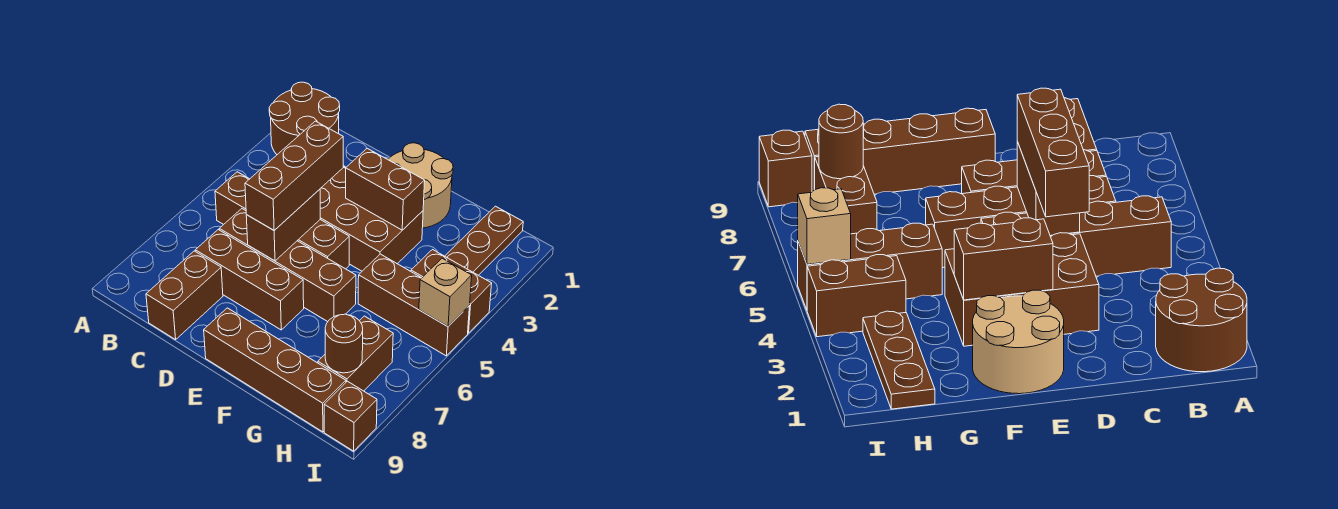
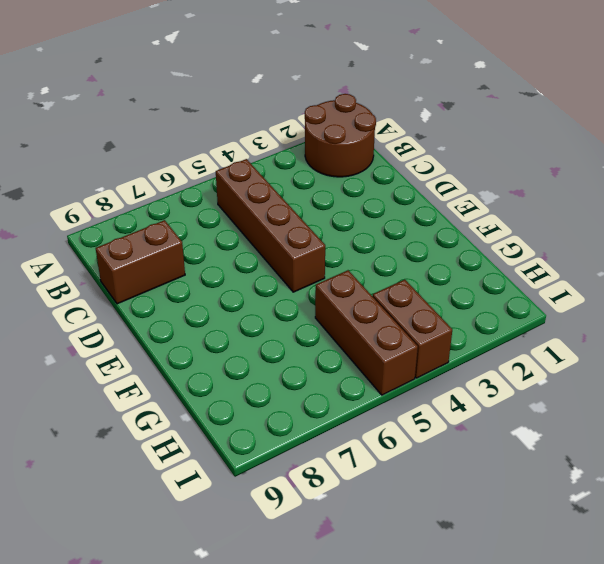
none -> brown brick C6:F6 level 1
none -> brown brick C7:E7 level 1
none -> brown brick D3:F4 level 1

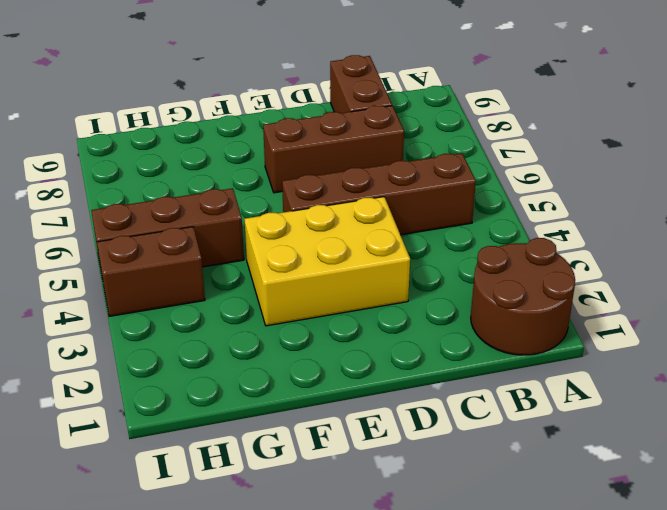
yellow brick D3:F4 level 1 -> brown brick D3:F4 level 1
none -> brown brick C6:F6 level 1
none -> tan round brick E1:F2 level 1
none -> brown brick E9:H9 level 1

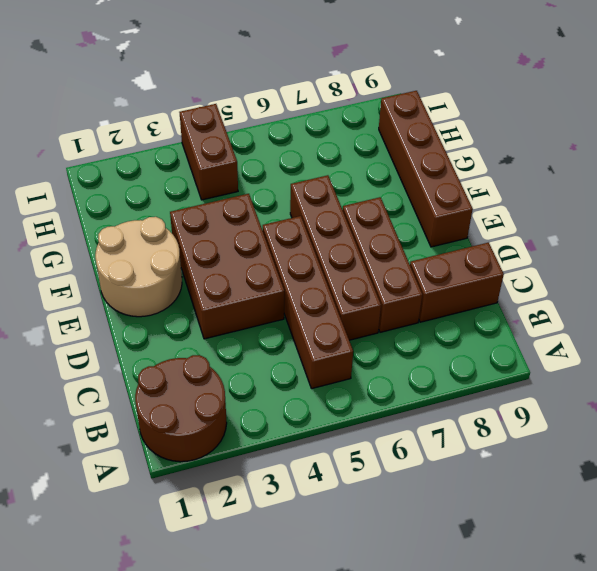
none -> brown brick G5:I5 level 1
none -> brown plate H1:H3 level 1
none -> brown brick H7:H8 level 1

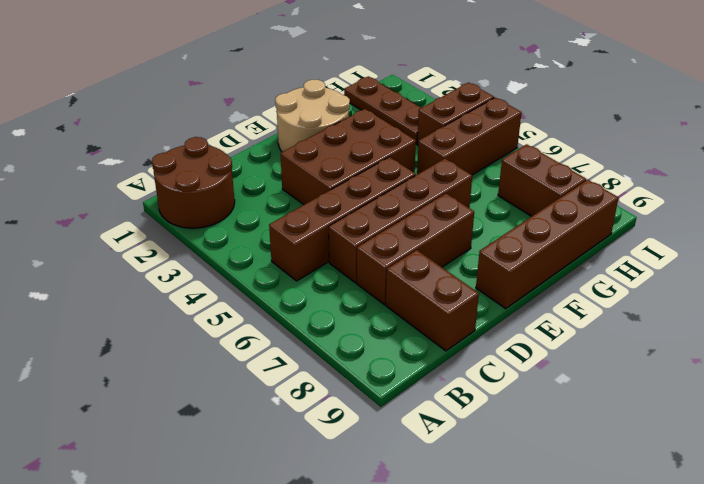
none -> brown brick I9 level 1
none -> brown brick D5:D6 level 2
none -> brown brick E3:F3 level 2

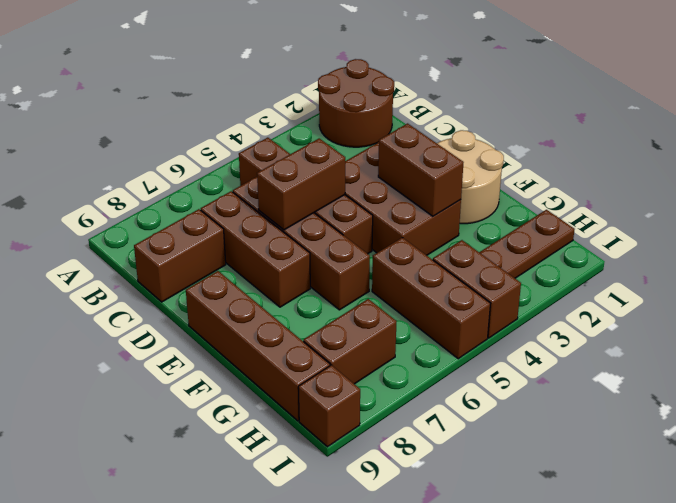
none -> brown round brick H8 level 2
none -> tan brick I5 level 2
none -> brown brick D4:D6 level 3

